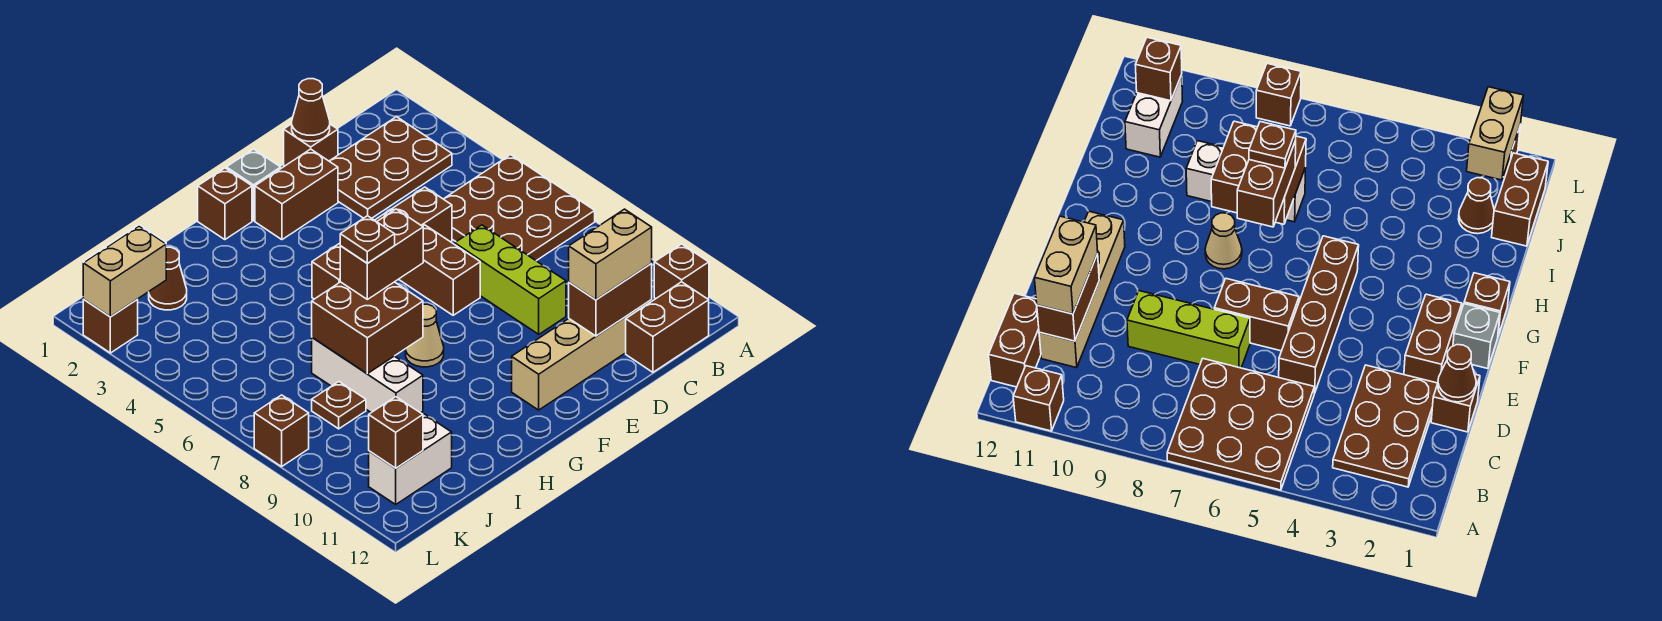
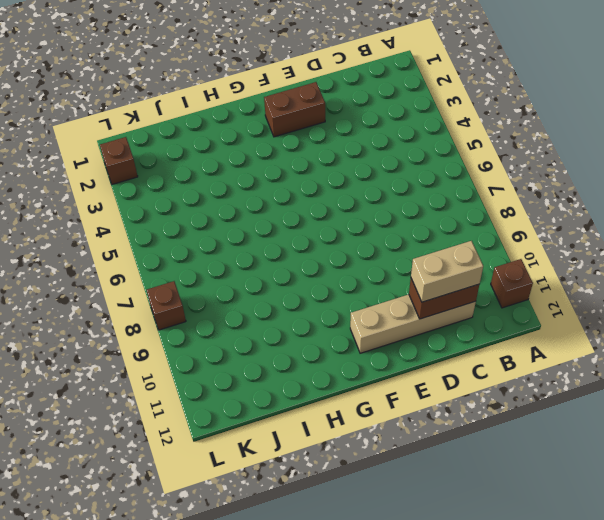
none -> brown plate A5:C7 level 1
none -> brown plate B2:D3 level 1
none -> brown brick B12:C12 level 1

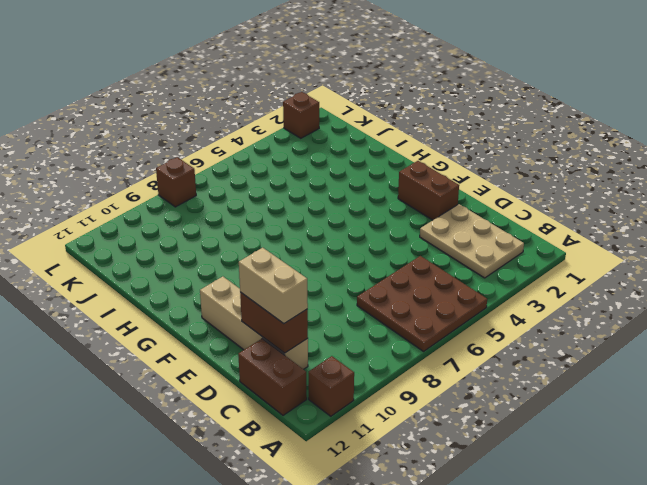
tan plate B2:D3 level 1 -> brown plate B2:D3 level 1
none -> brown brick D1 level 1
none -> brown brick D5:G5 level 1
none -> lime brick D7:D9 level 1

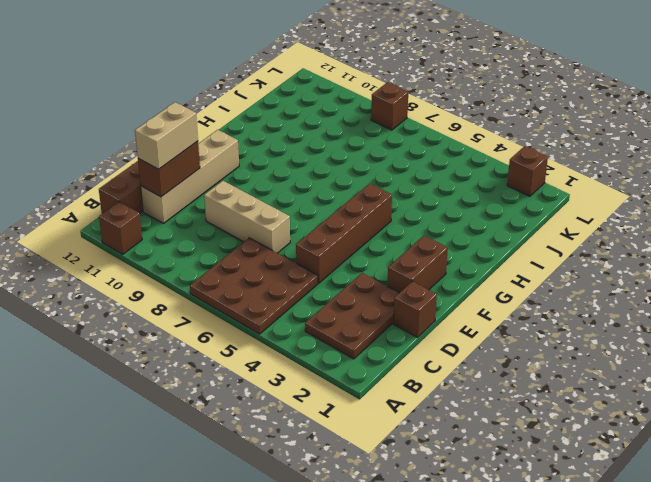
tan brick D7:D9 level 1 -> lime brick D7:D9 level 1
none -> brown brick E6:E7 level 1
none -> grey brick F1 level 1
none -> brown brick G1 level 1

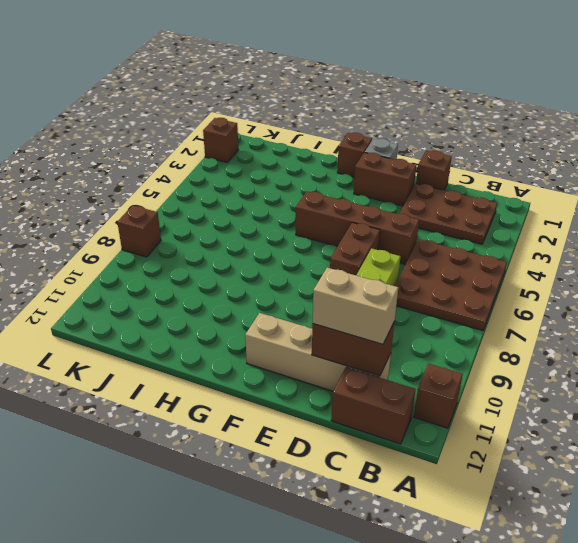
none -> tan cone G8 level 1
none -> white brick I7:I9 level 1
none -> brown brick J1:K1 level 1

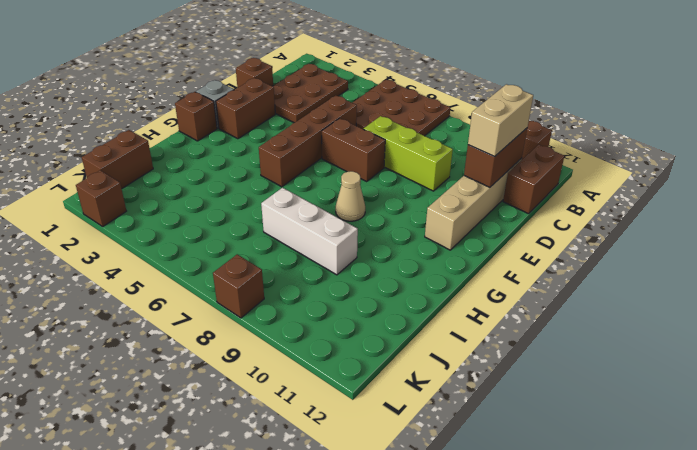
none -> brown cone J2 level 1
none -> brown plate J8 level 1
none -> white brick J11:K11 level 1

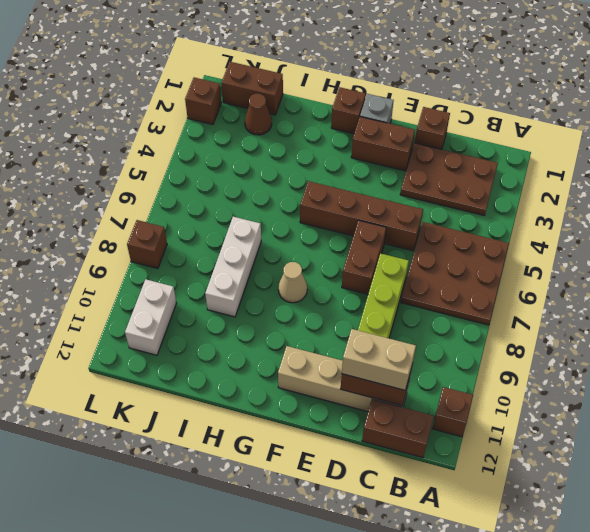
white brick K10:K11 level 1 -> white brick J11:K11 level 1
none -> brown plate J8 level 1
none -> brown cone D1 level 2
none -> brown brick H7:I8 level 2

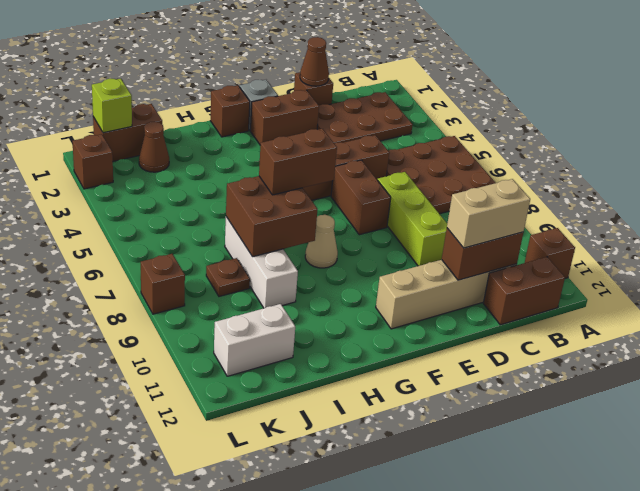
lime brick K1 level 2 -> none
none -> tan brick K2:L2 level 2
none -> brown brick K11 level 2
none -> brown plate H7 level 4

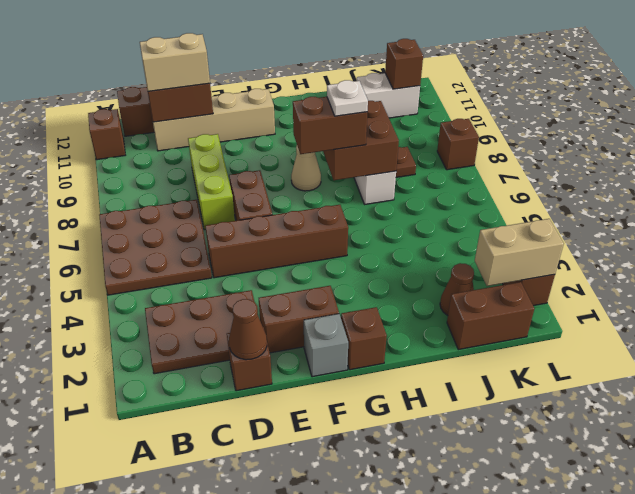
white plate H7 level 4 -> brown plate H7 level 4

